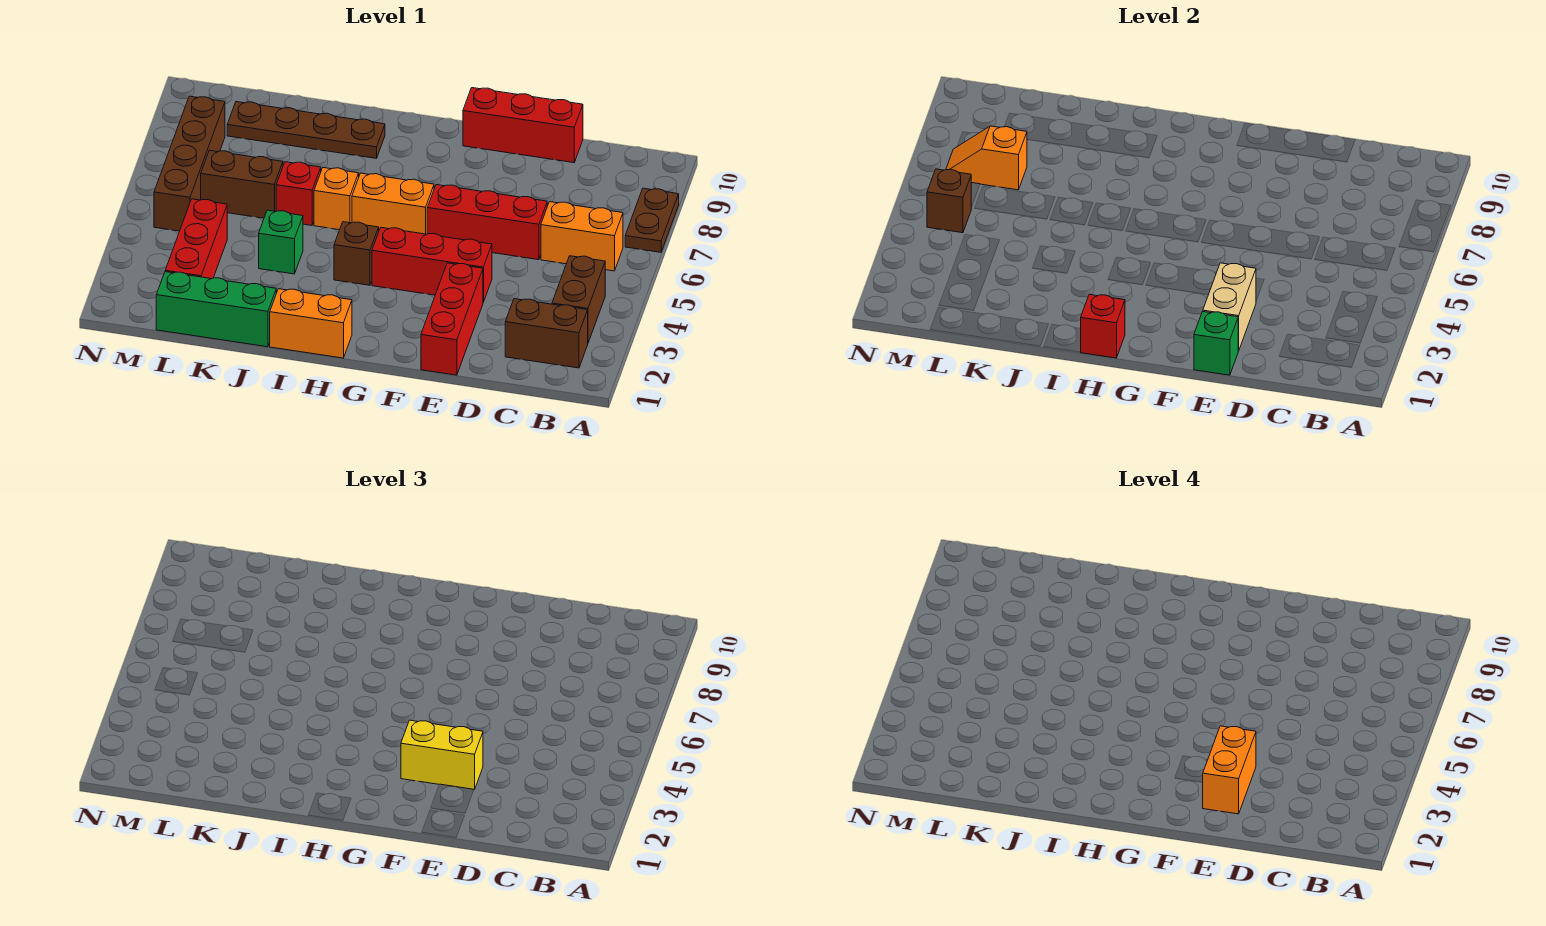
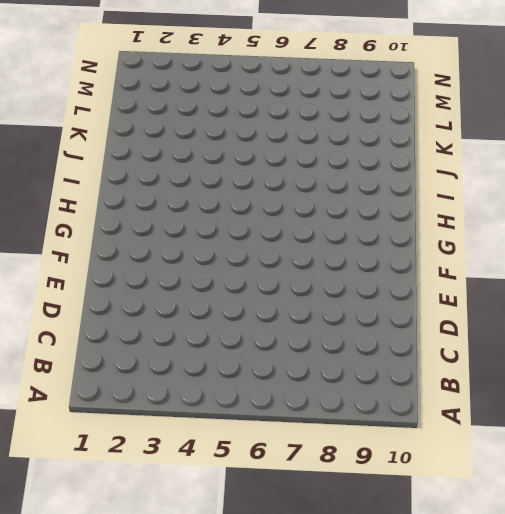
none -> brown plate A7:A8 level 1
none -> brown brick B2:C2 level 1
none -> brown brick B3:B4 level 1

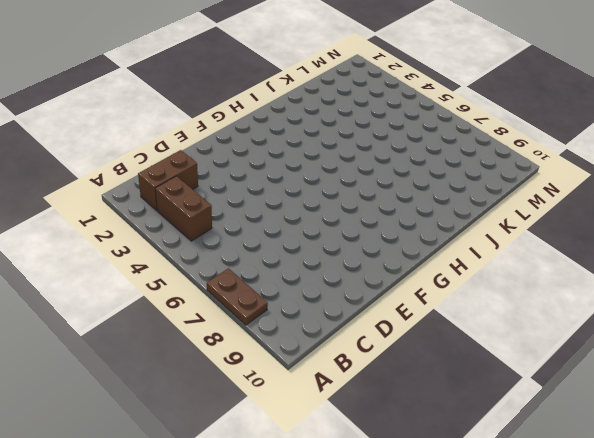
none -> orange brick B6:C6 level 1
none -> red brick D6:F6 level 1
none -> red brick D10:F10 level 1

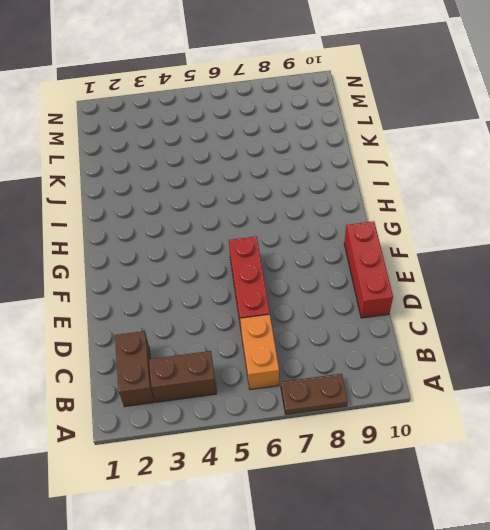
none -> red brick E1:E3 level 1
none -> red brick E4:G4 level 1
none -> orange brick G6:H6 level 1

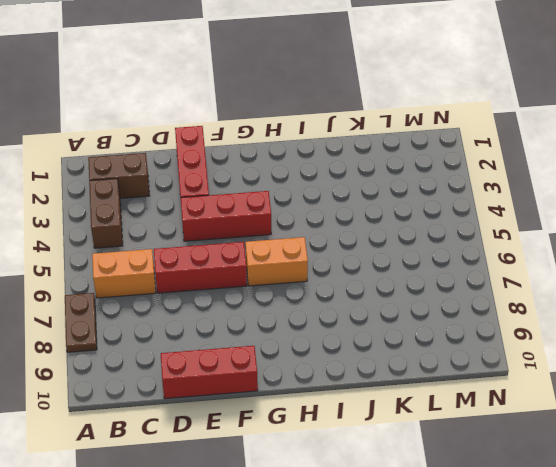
none -> orange brick H1:I1 level 1
none -> brown brick H4 level 1
none -> orange brick I6 level 1

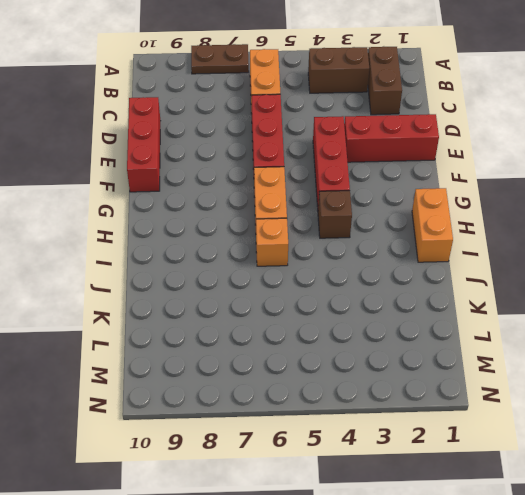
none -> brown plate I9:L9 level 1
none -> green brick J1:L1 level 1
none -> green brick J4 level 1

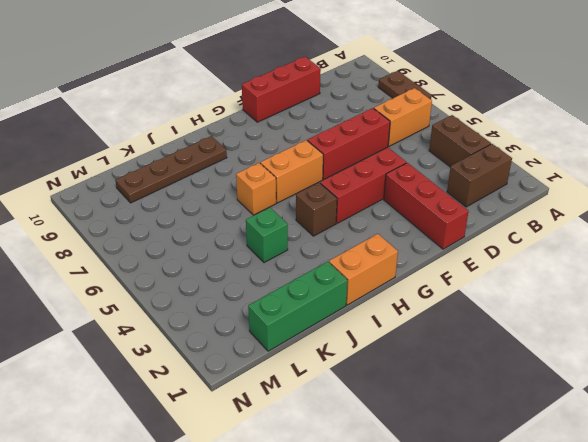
none -> red brick J6 level 1
none -> brown brick K6:L6 level 1
none -> red brick L2:L4 level 1

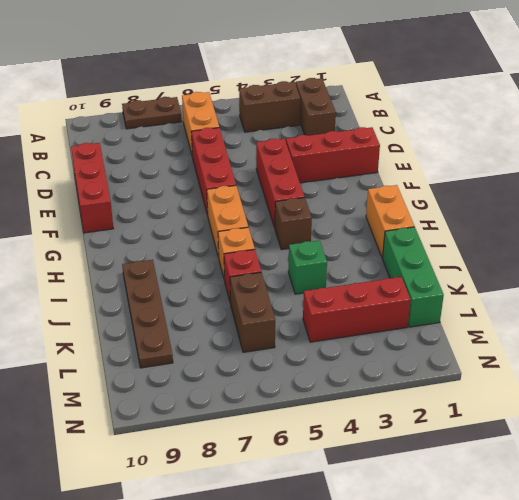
none -> brown brick M5:M8 level 1
none -> green brick E1 level 2
none -> tan brick E2:E3 level 2

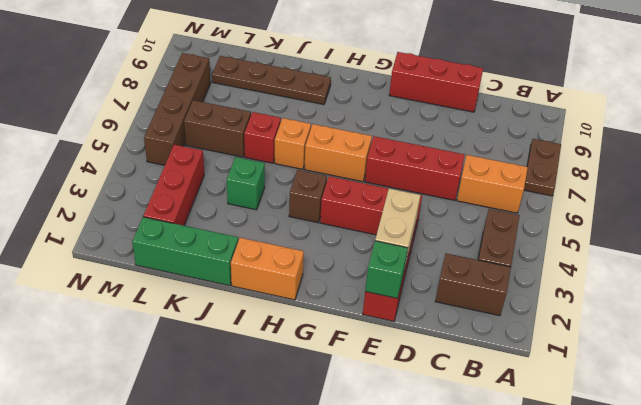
none -> red brick H1 level 2
none -> orange slope L7:M7 level 2 top L
none -> brown brick M5 level 2

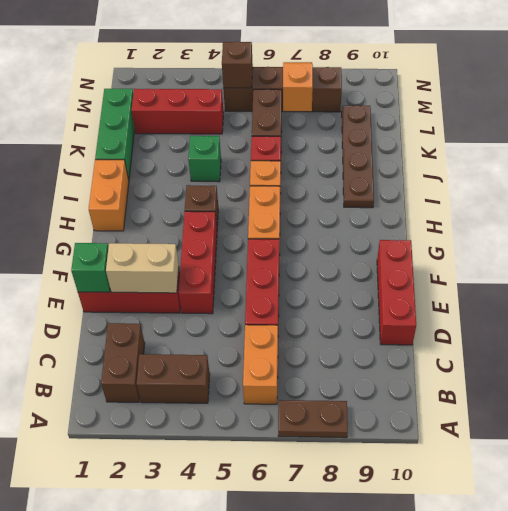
none -> red brick H1 level 2
none -> yellow brick E3:F3 level 3
none -> orange brick E2:E3 level 4

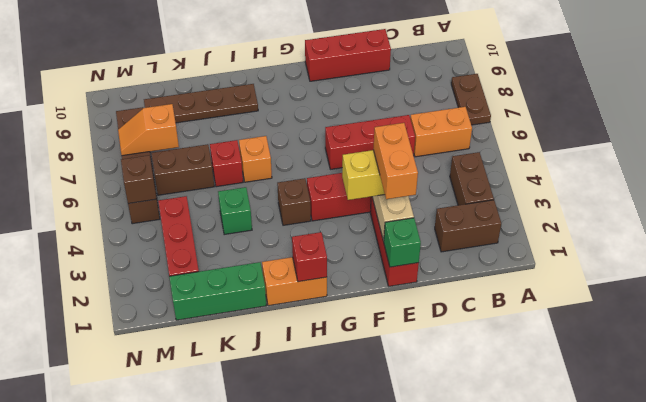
none -> orange brick G6:H6 level 1

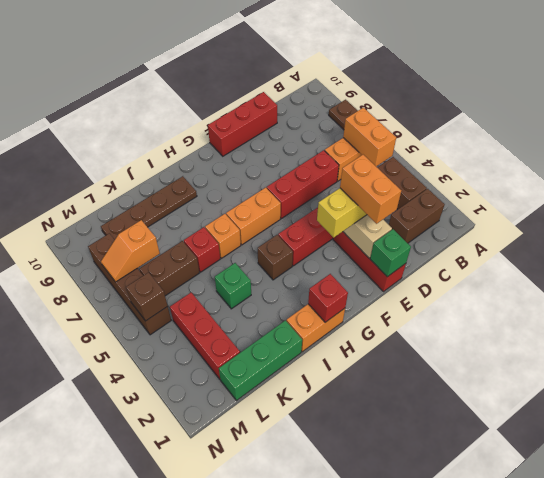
orange brick B5:B6 level 2 -> none

